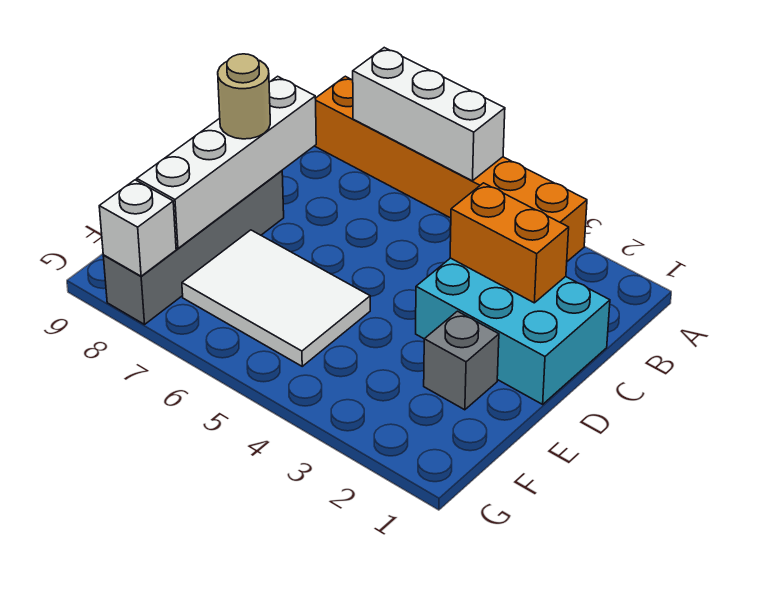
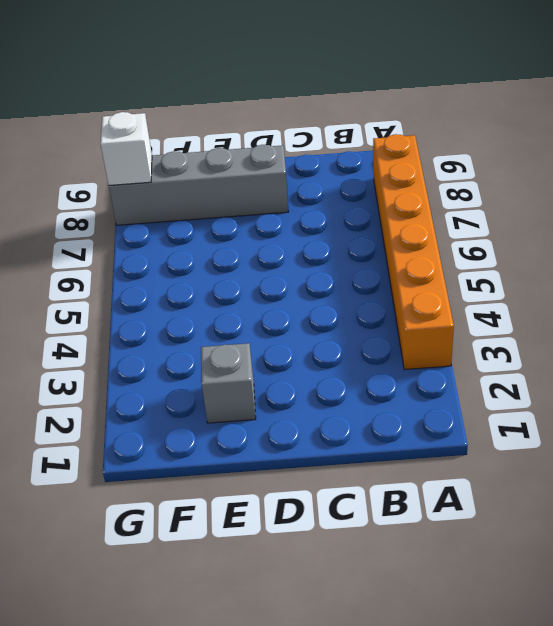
none -> cyan brick C1:D3 level 1
none -> white tile E5:F7 level 1

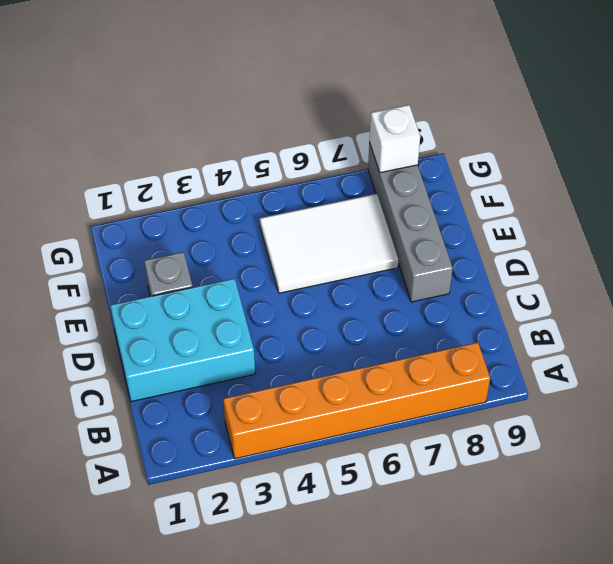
none -> white brick A5:A7 level 2
none -> orange brick C2:C3 level 2

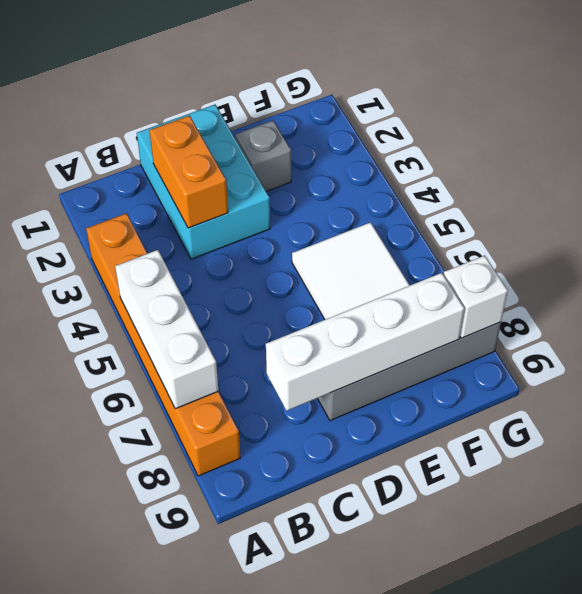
none -> tan round brick D8 level 3

